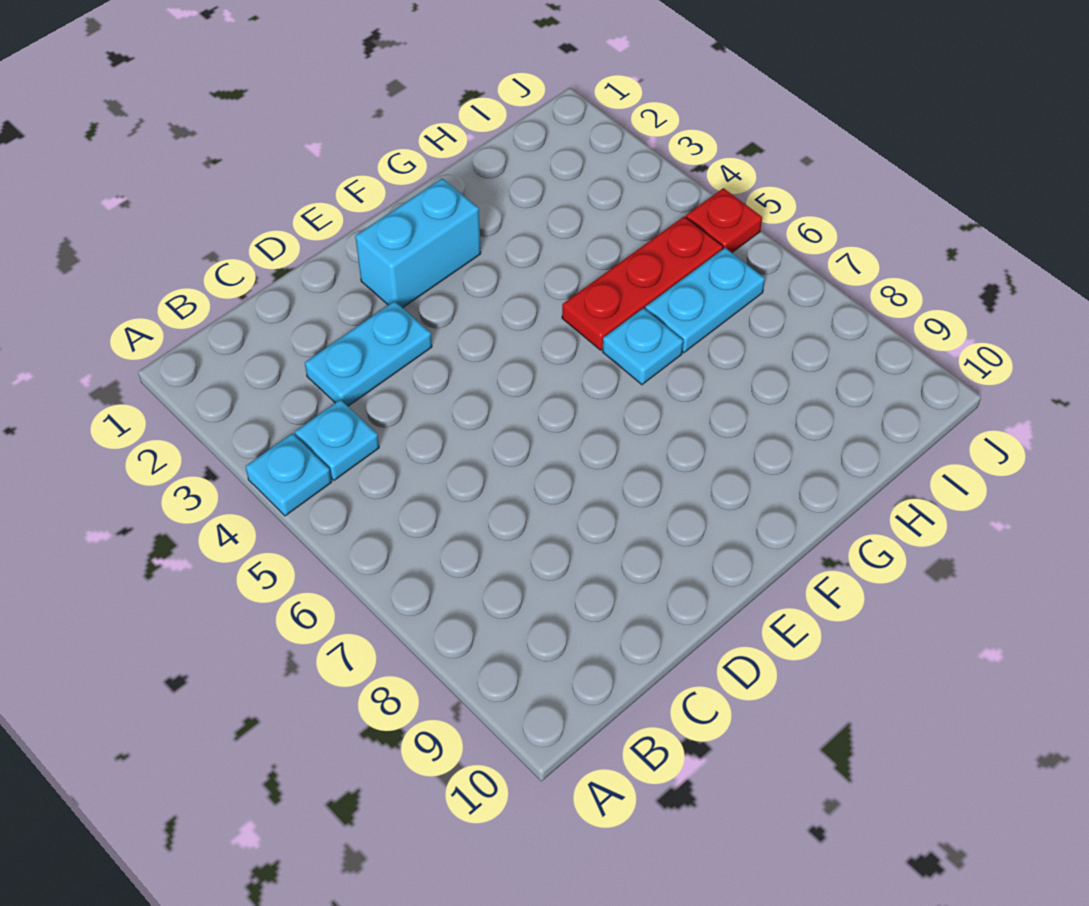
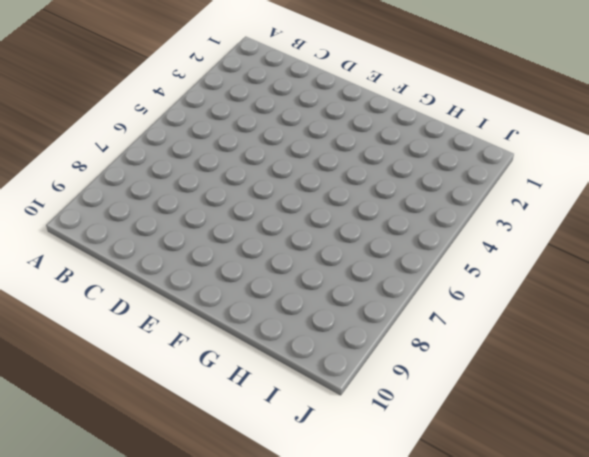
none -> cyan plate A4 level 1
none -> cyan plate B4 level 1

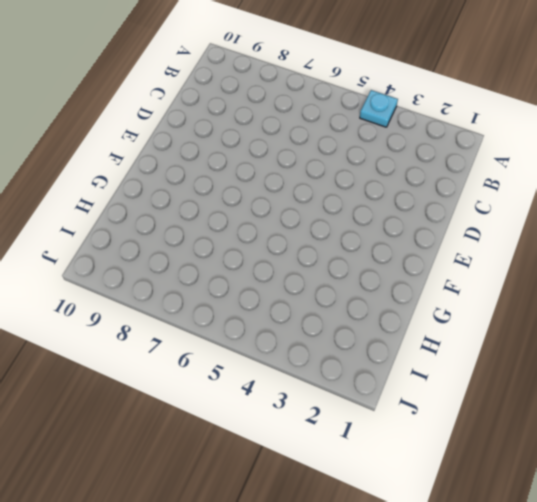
none -> cyan plate B4 level 1
none -> cyan plate C3:D3 level 1

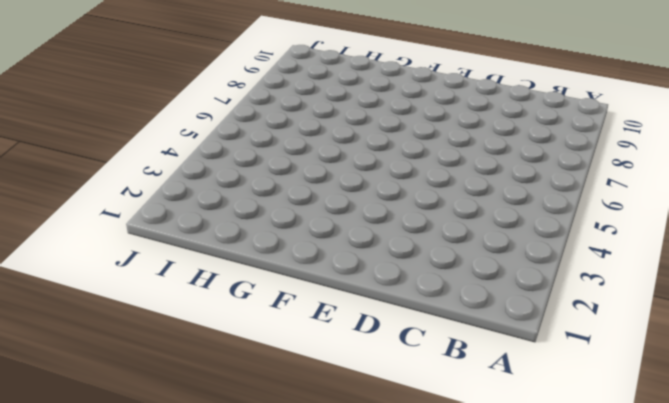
none -> cyan plate A4 level 1
none -> cyan plate B4 level 1

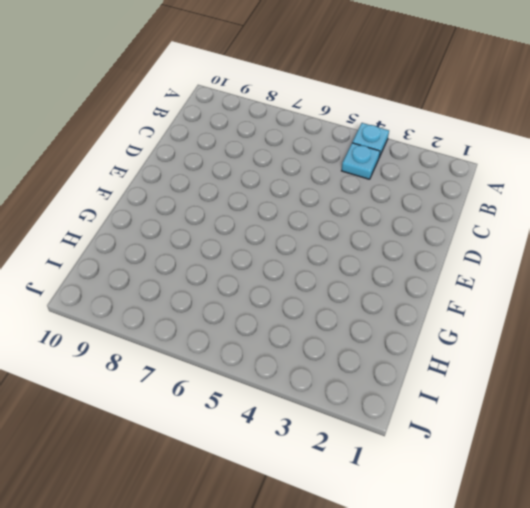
none -> cyan plate C3:D3 level 1
none -> cyan brick E2:F2 level 1

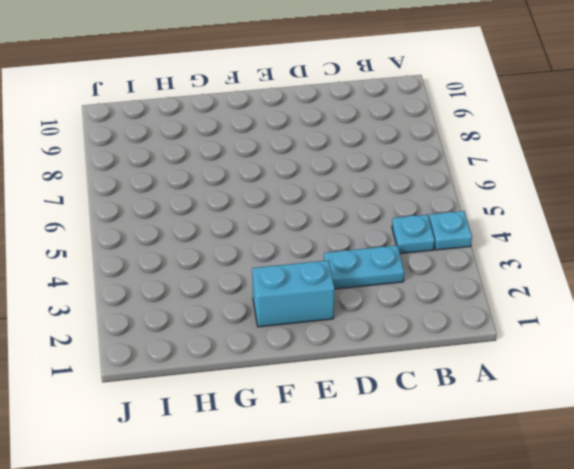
none -> red plate G5:I5 level 1
none -> cyan plate G6 level 1

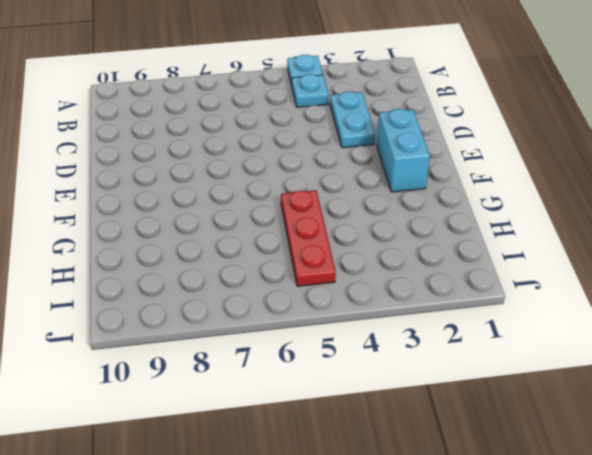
none -> cyan plate G6 level 1
none -> cyan plate H6:I6 level 1

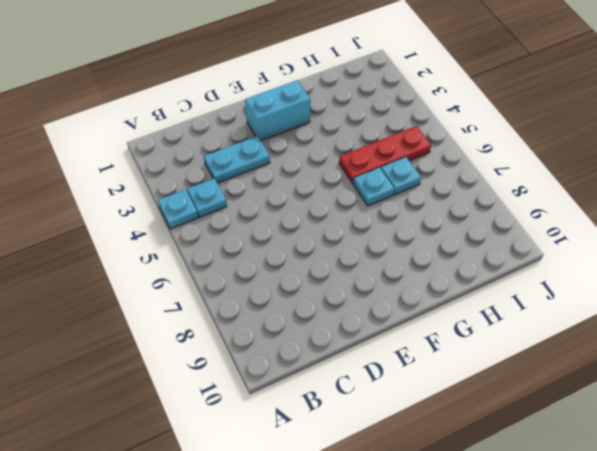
cyan plate H6 level 1 -> cyan plate H6:I6 level 1
none -> red plate J5 level 1

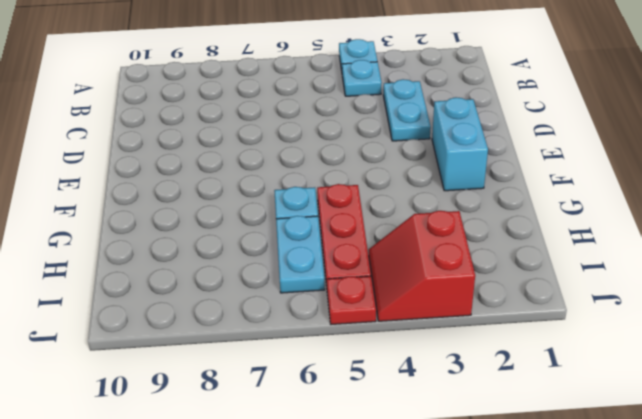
red slope I3:J4 level 1 top 3 -> none

